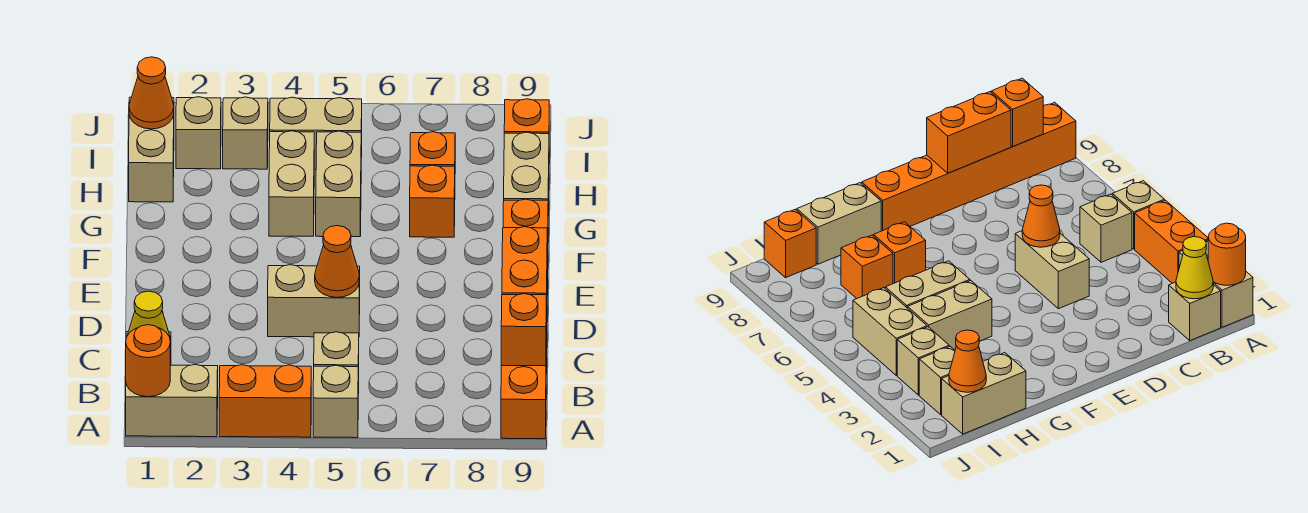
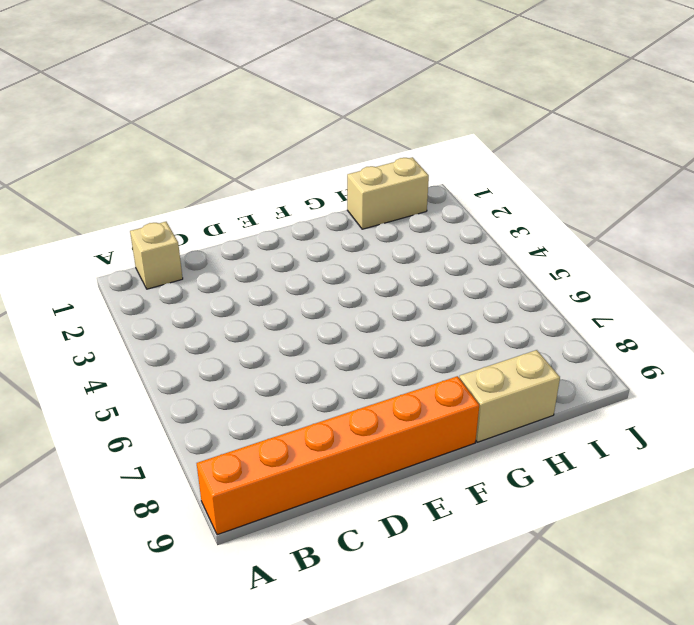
none -> tan brick A1:A2 level 1
none -> orange brick A3:A4 level 1
none -> tan brick A5 level 1

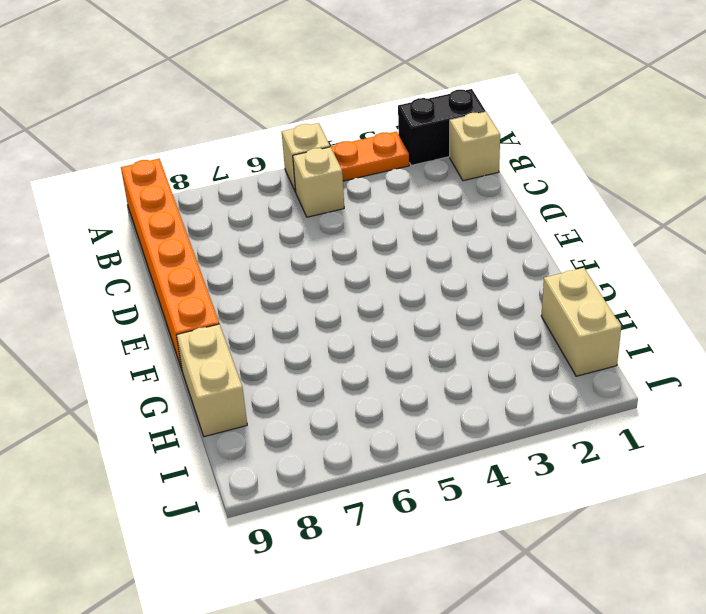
black brick A1:A2 level 1 -> tan brick A1:A2 level 1
orange plate A3:A4 level 1 -> orange brick A3:A4 level 1
none -> tan brick D4:D5 level 1
none -> tan brick G4:H4 level 1
none -> tan brick G5:H5 level 1

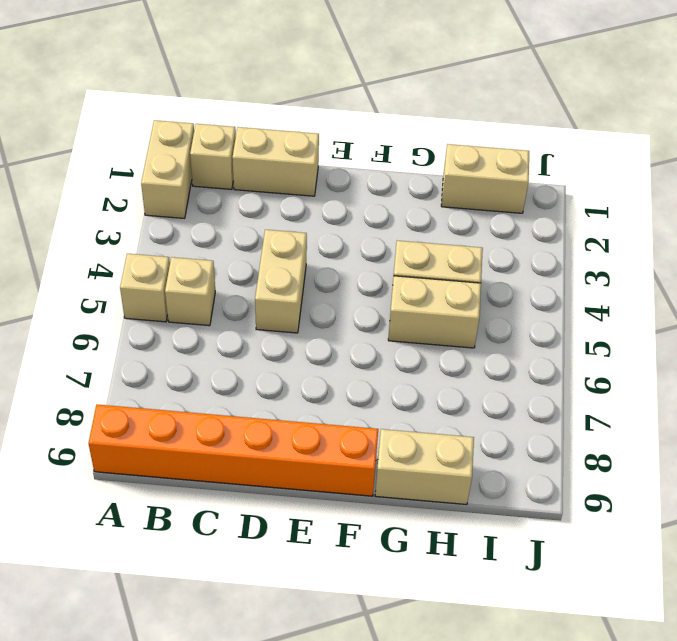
tan brick C1:D1 level 1 -> tan brick I4:I5 level 1
none -> orange brick A3:A4 level 1
none -> orange brick G7 level 1
none -> orange brick H7 level 1

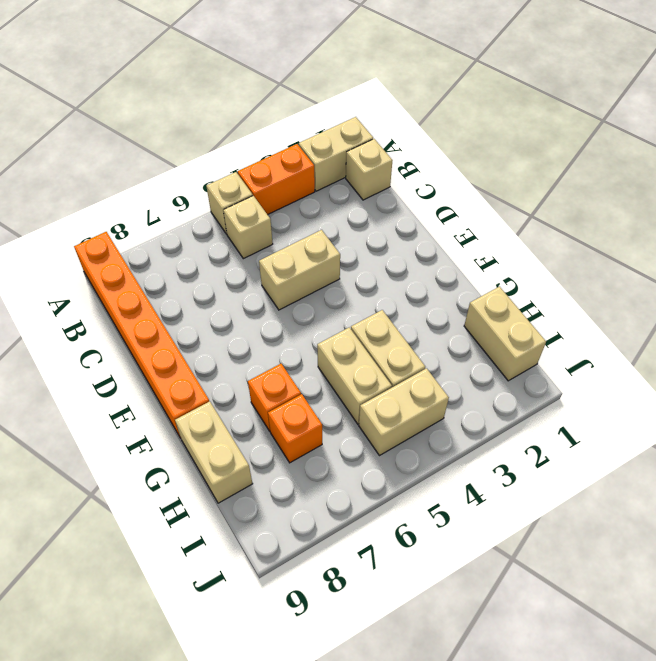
none -> tan brick I2 level 1
none -> tan brick I3 level 1
none -> orange brick I9 level 1

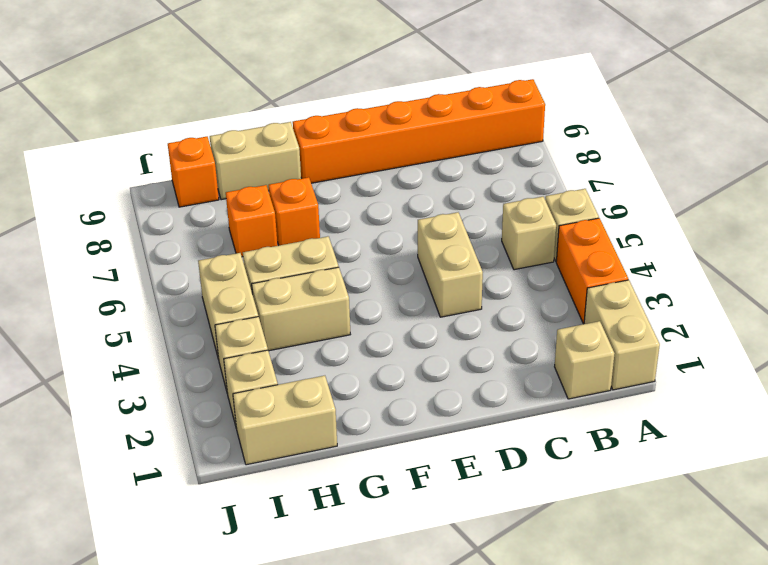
none -> orange round brick A1 level 2
none -> yellow cone B1 level 2
none -> orange brick B9 level 2

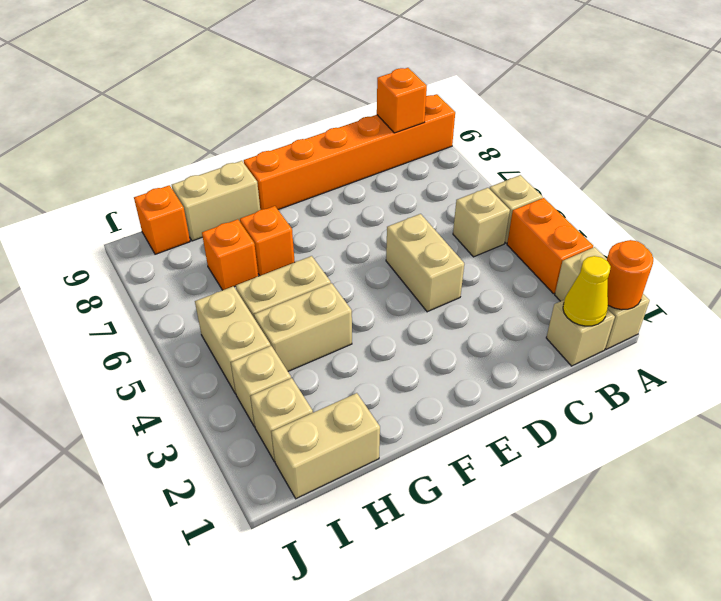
none -> orange brick C9:D9 level 2
none -> orange cone D5 level 2
none -> orange cone I1 level 2

